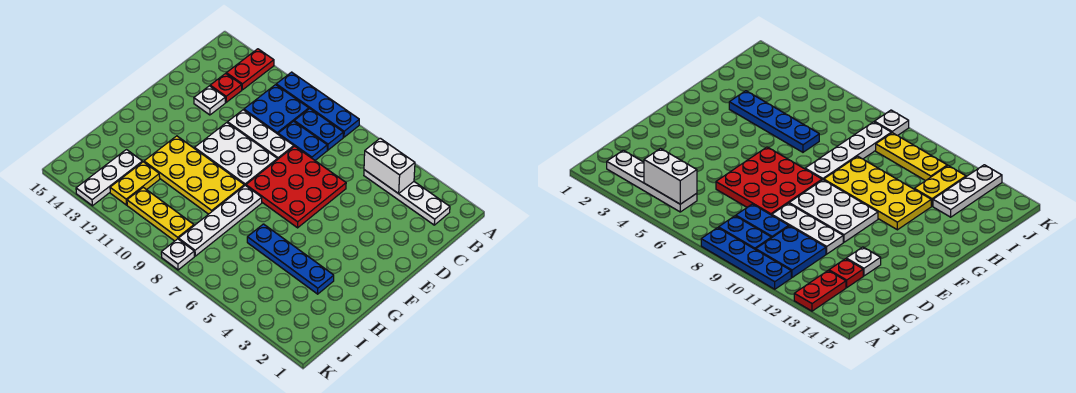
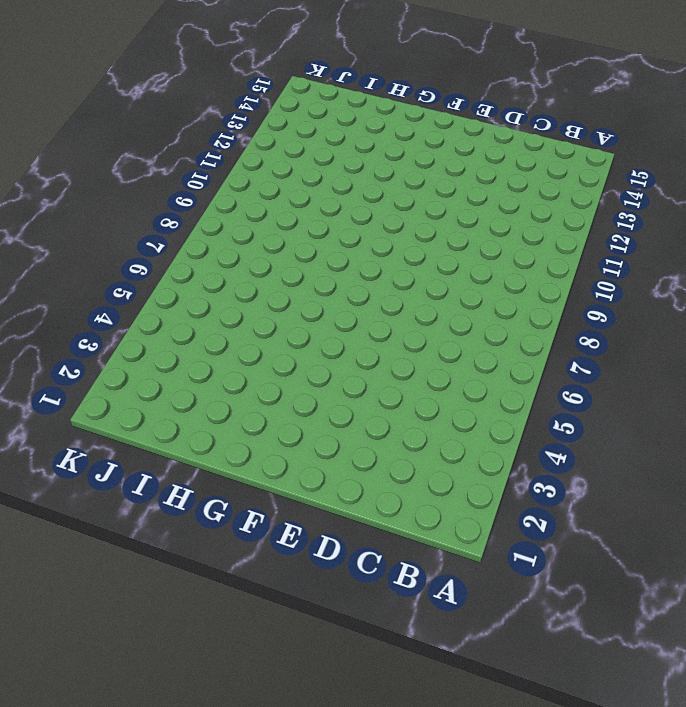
none -> blue plate A8:A11 level 1
none -> red plate A13:B13 level 1
none -> white plate B2:B5 level 1

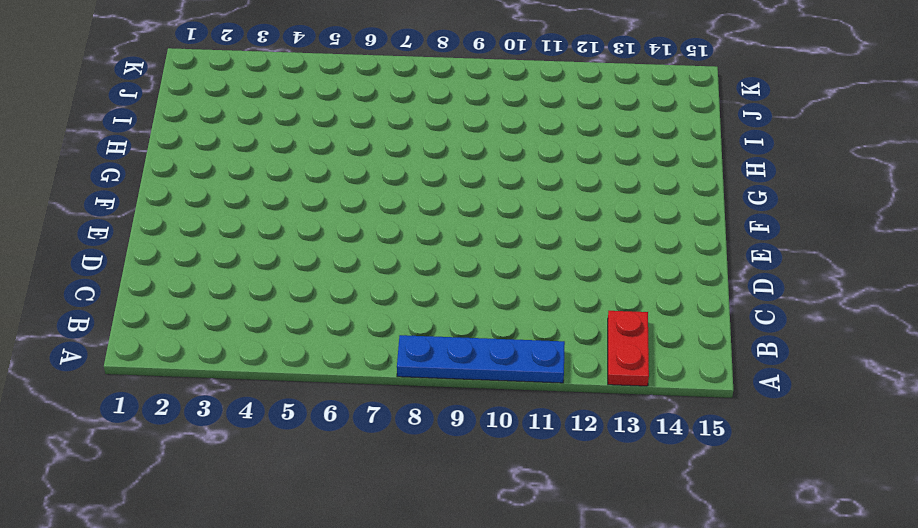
none -> white plate B2:B5 level 1
none -> blue plate B8:B9 level 1
none -> blue plate B10:C11 level 1

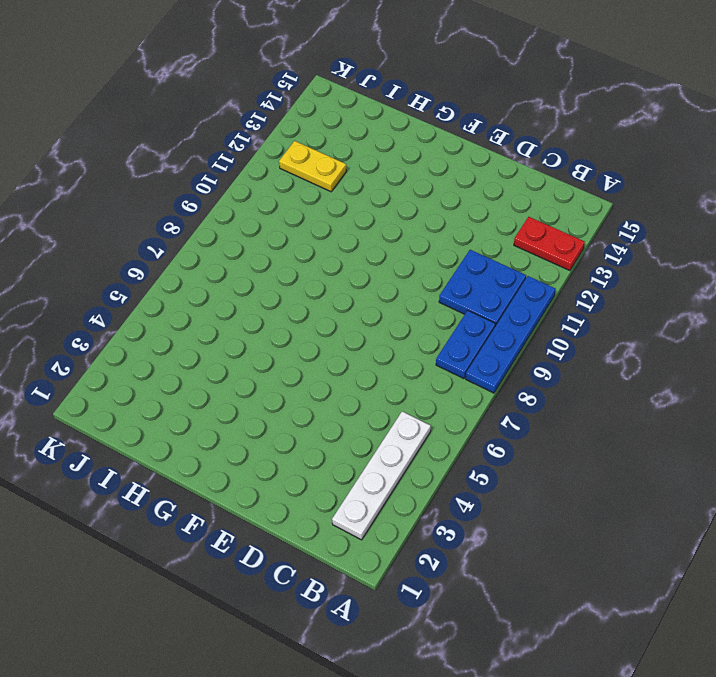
none -> blue plate C8:C9 level 1
none -> red plate C13 level 1
none -> red plate D6:F8 level 1

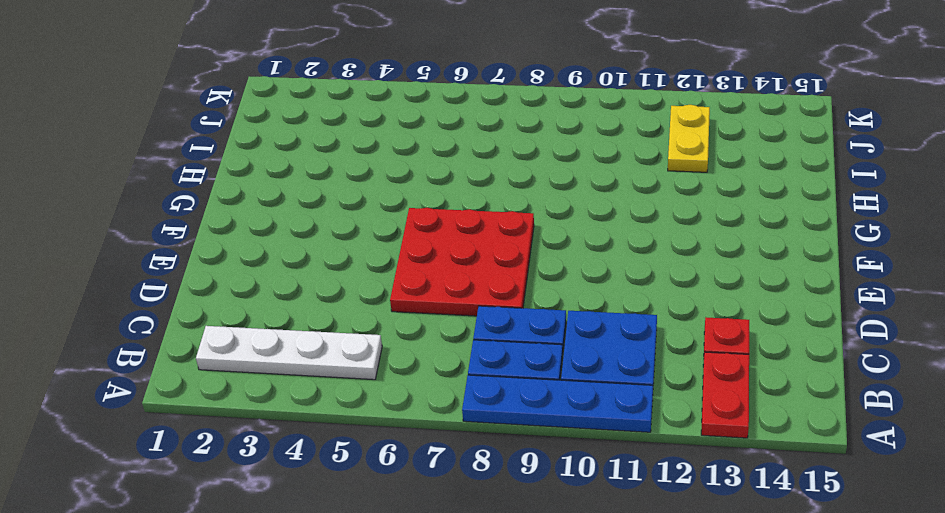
none -> white plate D9:D11 level 1
none -> white plate D13 level 1
none -> white plate E9:F11 level 1

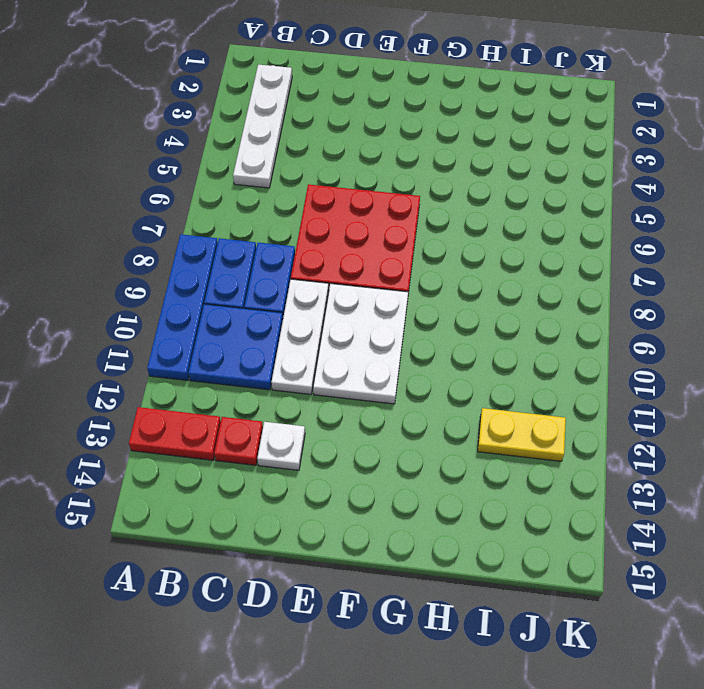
none -> white plate G8:J8 level 1
none -> yellow plate G9:H12 level 1
none -> blue plate H3:H6 level 1

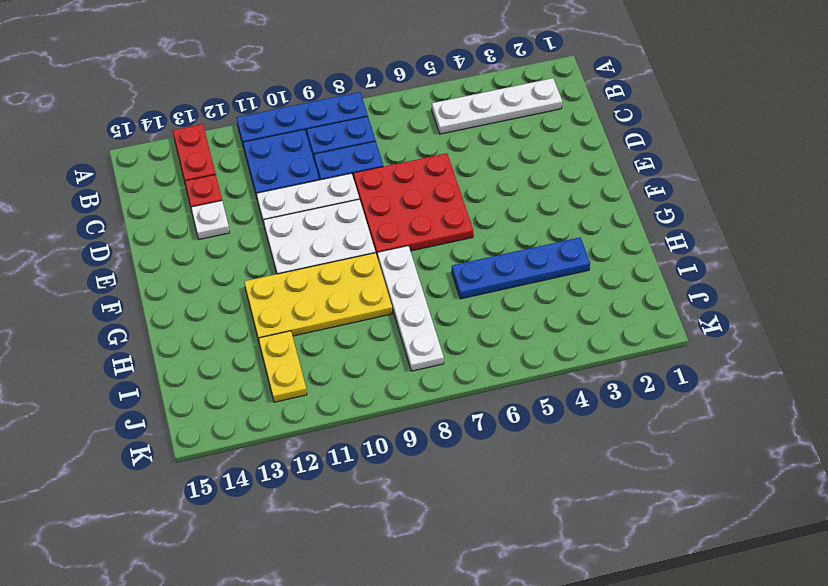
none -> white plate I13:K13 level 1
none -> yellow plate J9:J11 level 1
none -> white plate K8 level 1

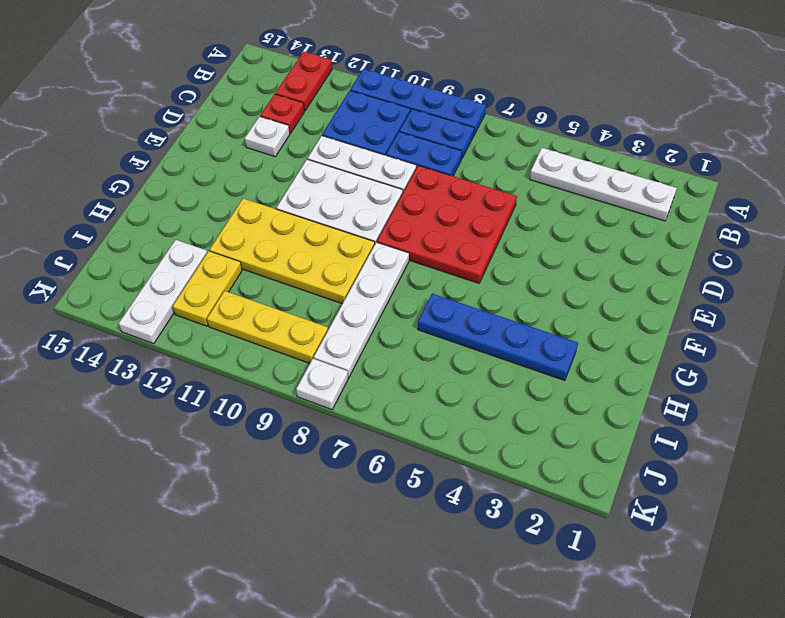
none -> white brick B4:B5 level 2

